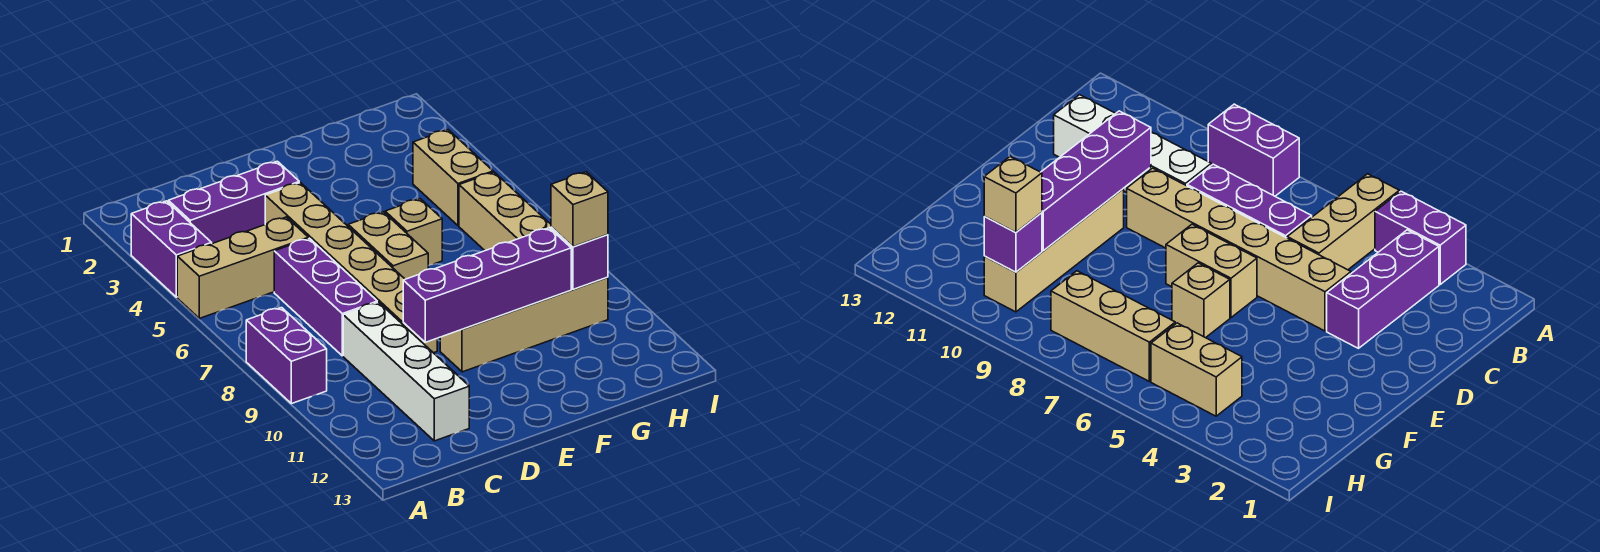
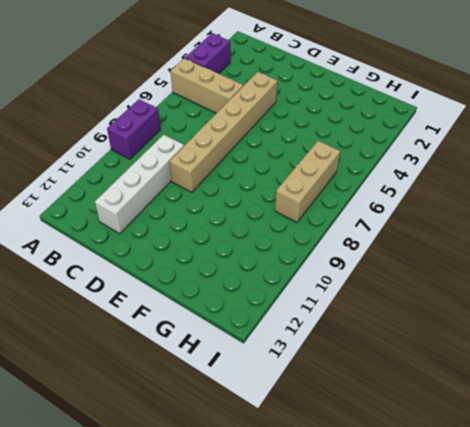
none -> purple brick B3:D3 level 1
none -> purple brick C6:C8 level 1
none -> tan brick E6:E7 level 1

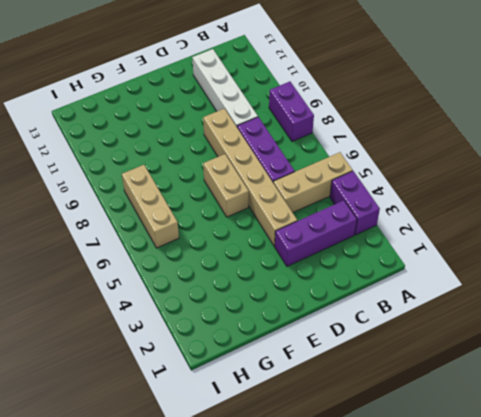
none -> tan brick E10:H10 level 1
none -> tan brick F6 level 1
none -> tan brick H4:H5 level 1

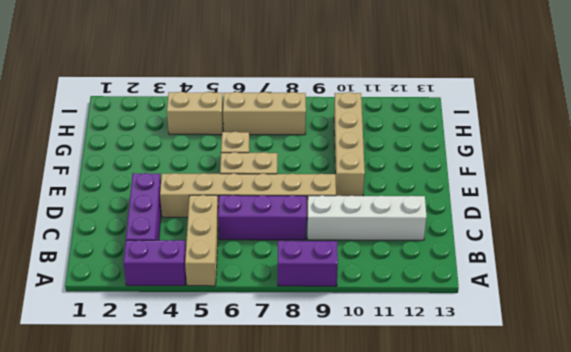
none -> purple brick D10:G10 level 2
none -> purple brick H10 level 2
none -> tan brick H10 level 3

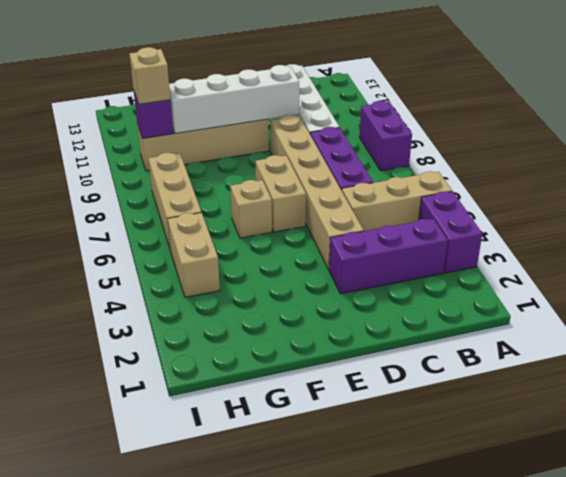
white brick D10:G10 level 2 -> purple brick D10:G10 level 2

